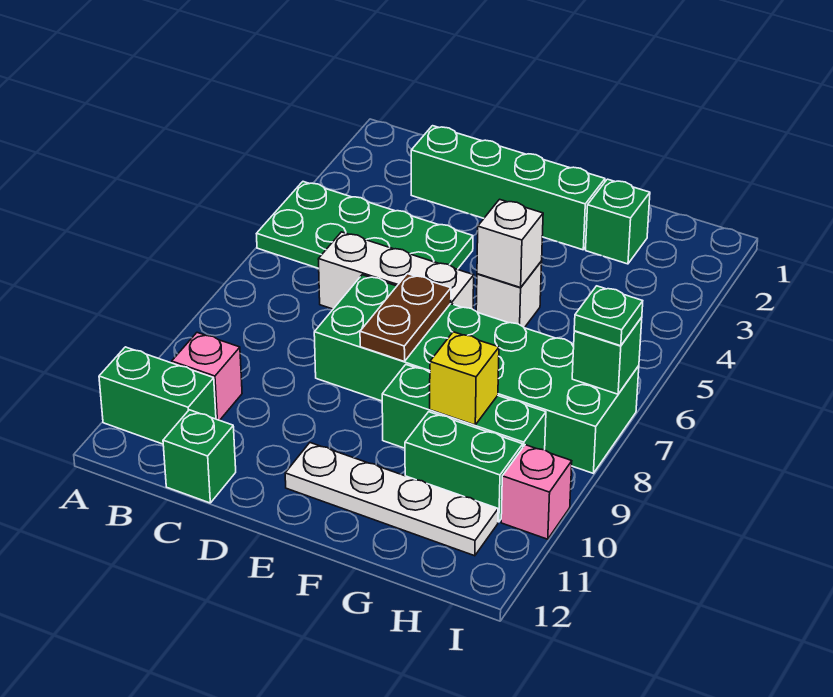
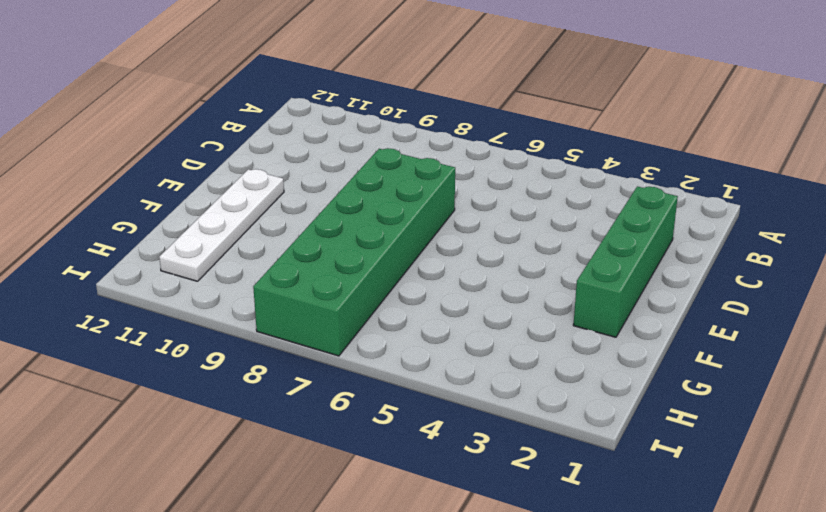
none -> green plate A4:D5 level 1
none -> green brick A11:B11 level 1
none -> pink brick B10 level 1

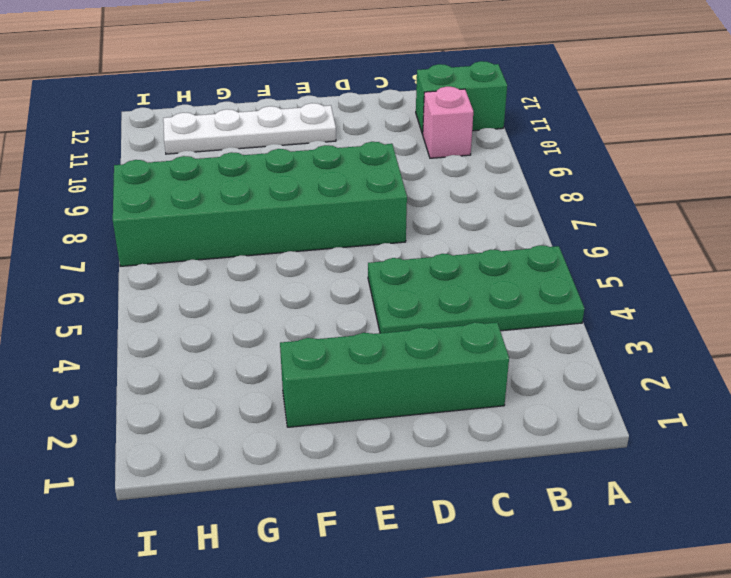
none -> white brick C6:E6 level 1
none -> green brick C12 level 1
none -> white brick F5 level 1

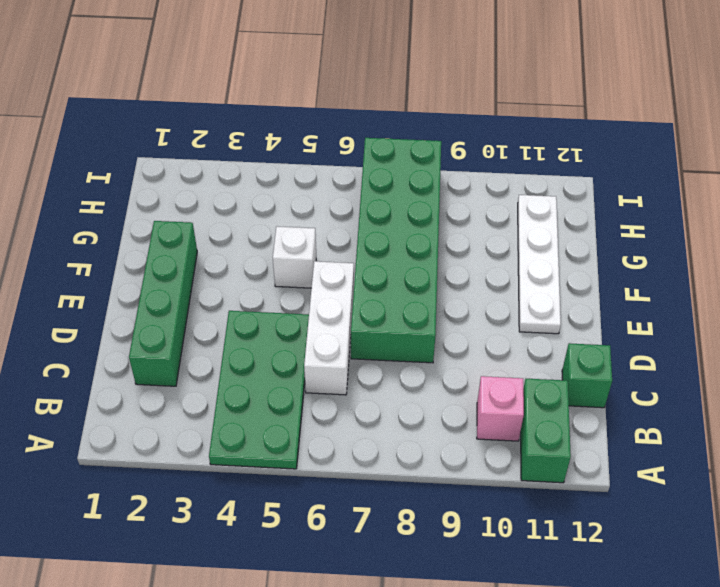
none -> green brick F9:H9 level 1
none -> green brick G2 level 1
none -> green brick G10:H10 level 1

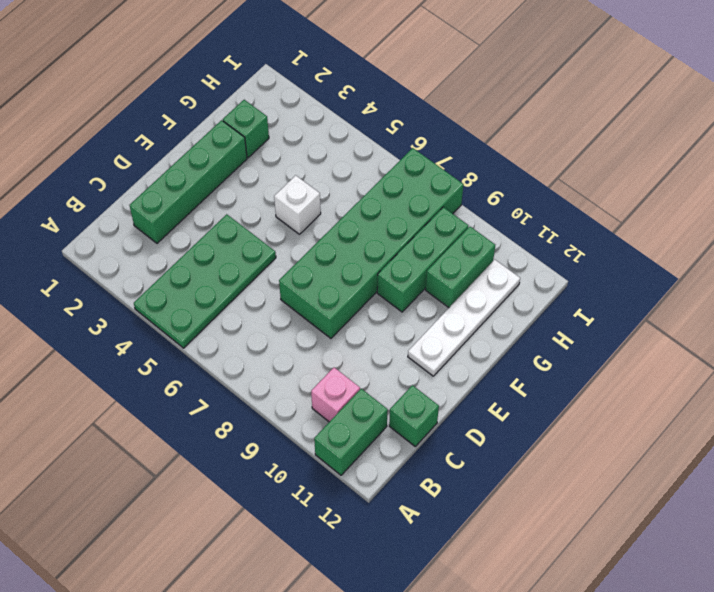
none -> white brick C6:E6 level 1
none -> pink brick I10 level 1
none -> brown plate E7:E8 level 2

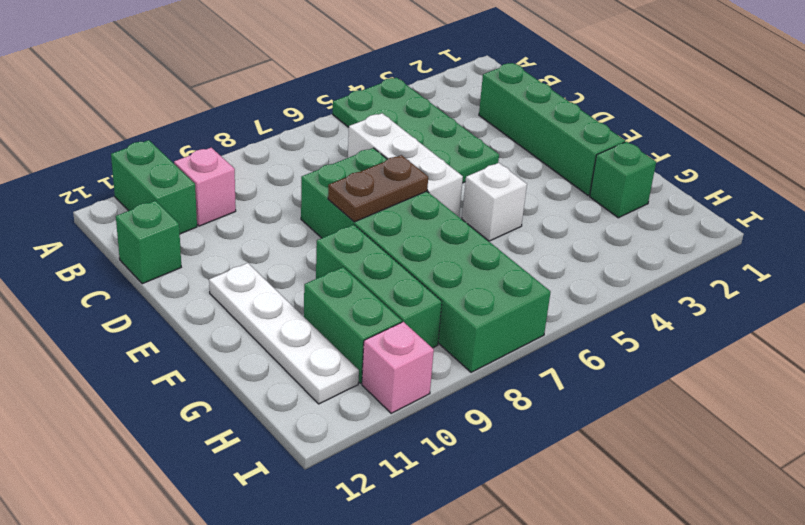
none -> white brick F5 level 2
none -> yellow brick G9 level 2
none -> green brick I7 level 2

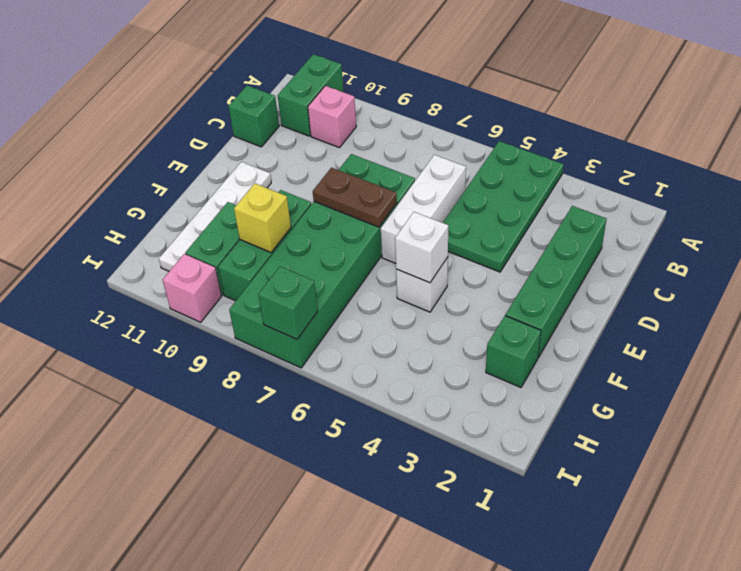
none -> green plate I7 level 3

